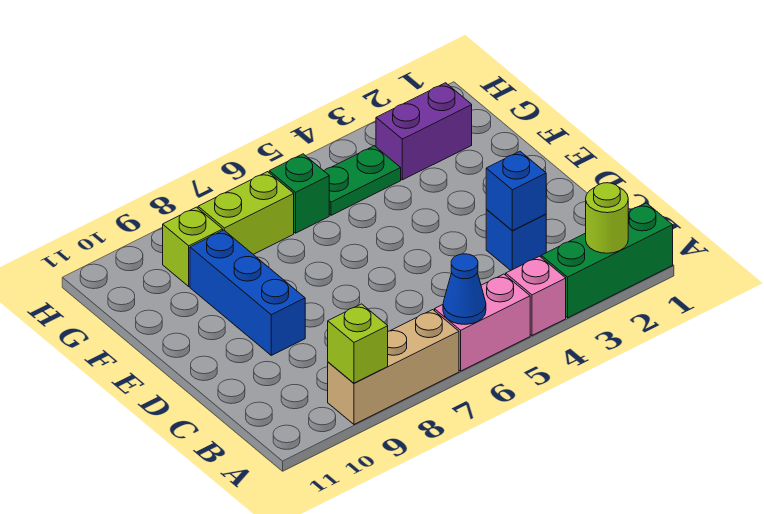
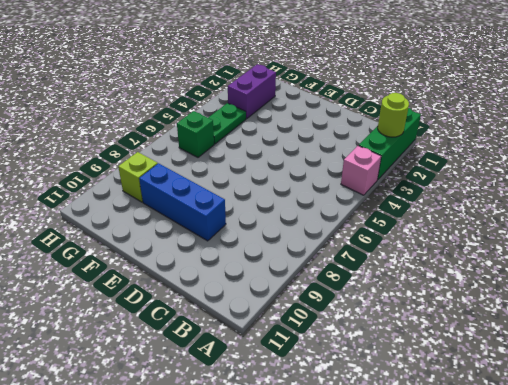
none -> pink brick A5:A6 level 1
none -> tan brick A7:A9 level 1
none -> blue brick C3 level 1

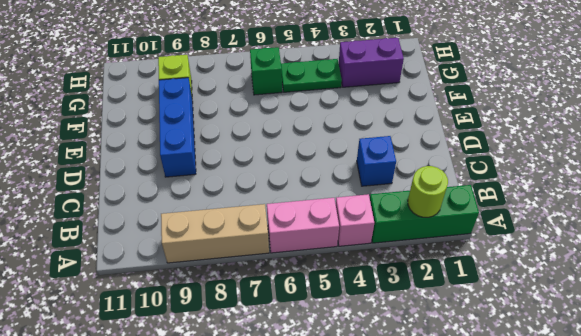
none -> lime brick G7:G8 level 1
none -> blue cone A6 level 2
none -> lime brick A9 level 2

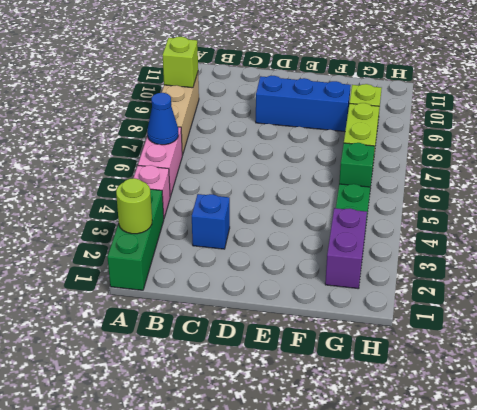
none -> blue brick C3 level 2

